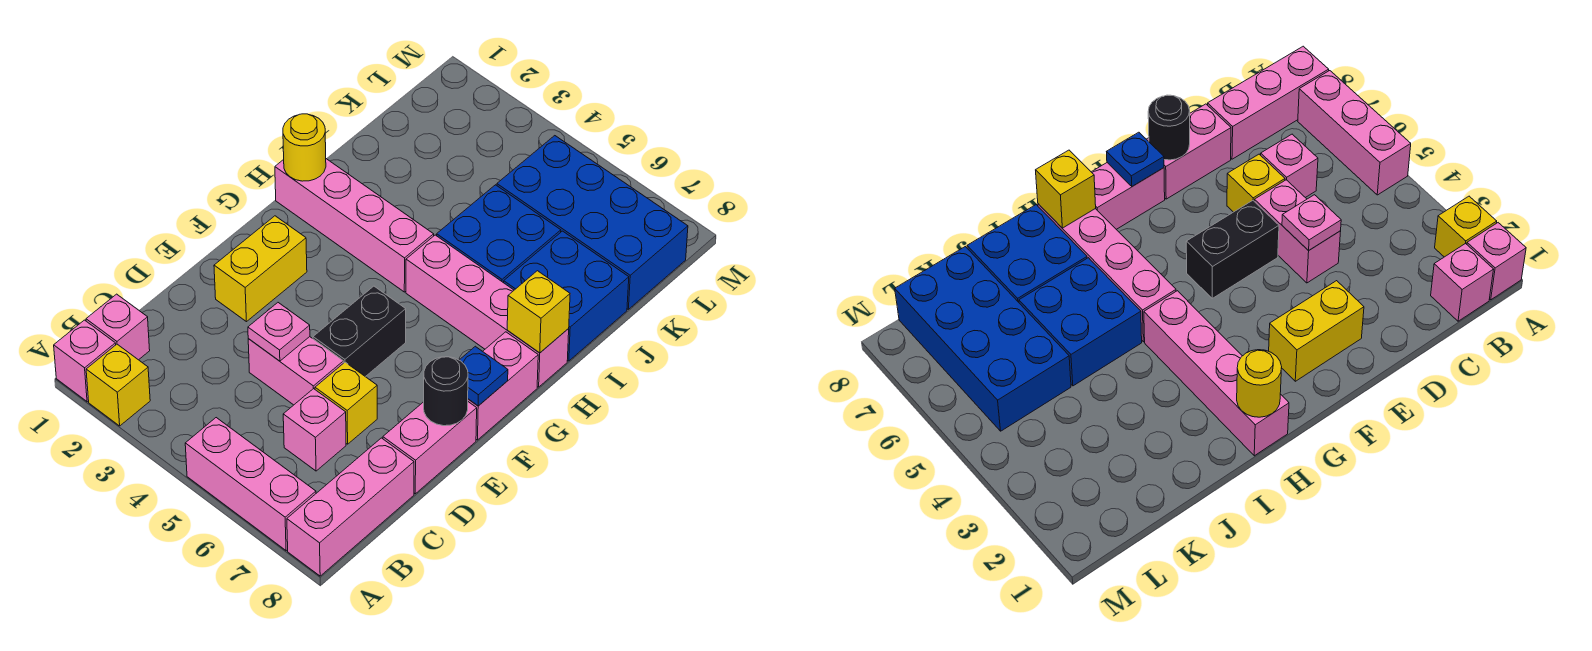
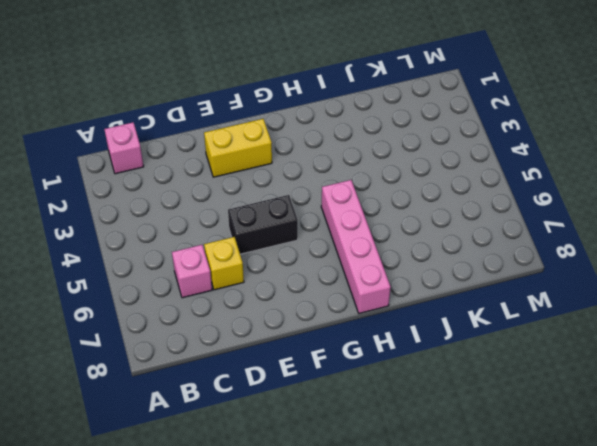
none -> pink brick A1 level 1
none -> yellow brick A2 level 1
none -> pink brick A5:A7 level 1

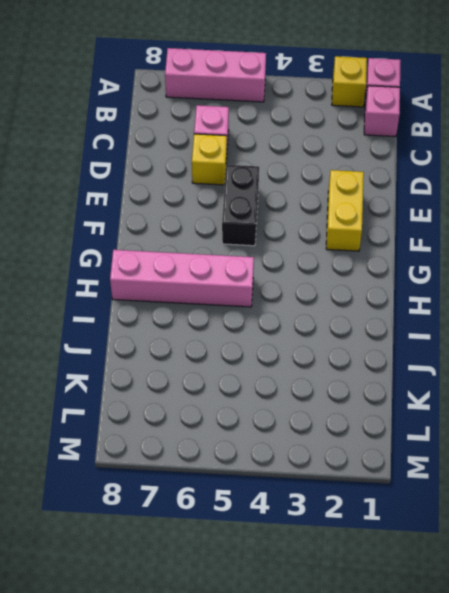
none -> pink brick A8:C8 level 1
none -> pink brick D4:D5 level 1
none -> pink brick D8:E8 level 1

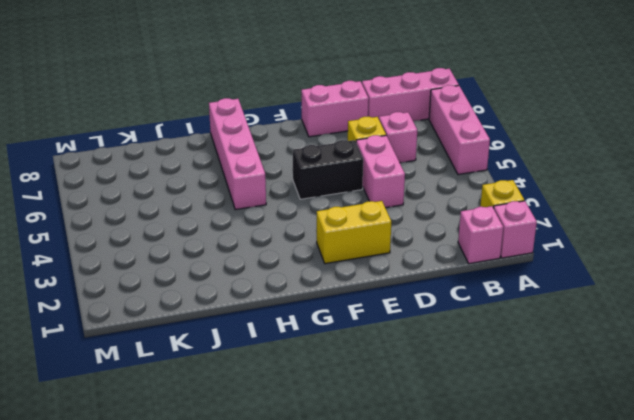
none -> pink brick F8:G8 level 1
none -> pink brick H1:H4 level 1
none -> blue brick I5:J6 level 1

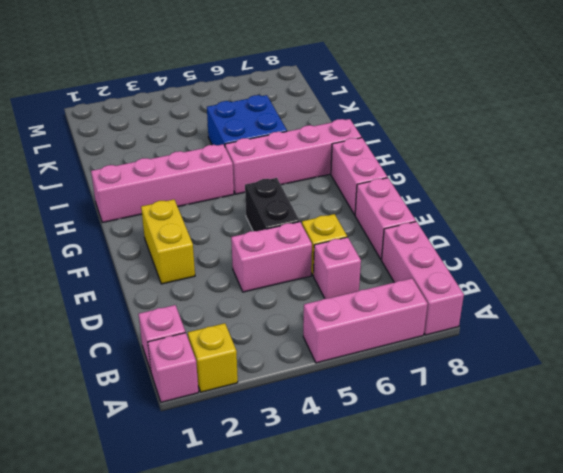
none -> blue brick I7:J8 level 1
none -> blue brick K5:L8 level 1
none -> pink plate D4 level 2

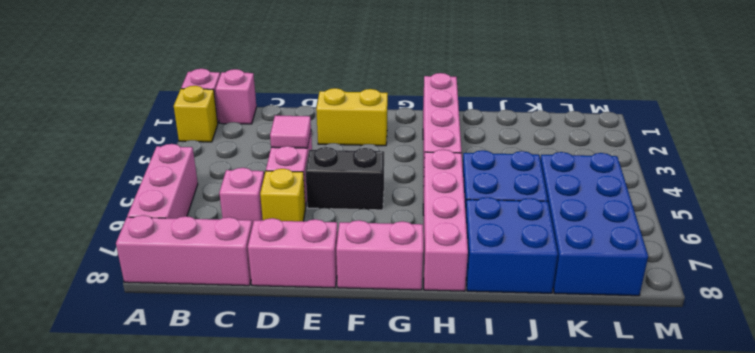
pink tile D4 level 2 -> pink plate D4 level 2
none -> black round brick E8 level 2
none -> blue plate F8 level 2
none -> yellow round brick H1 level 2

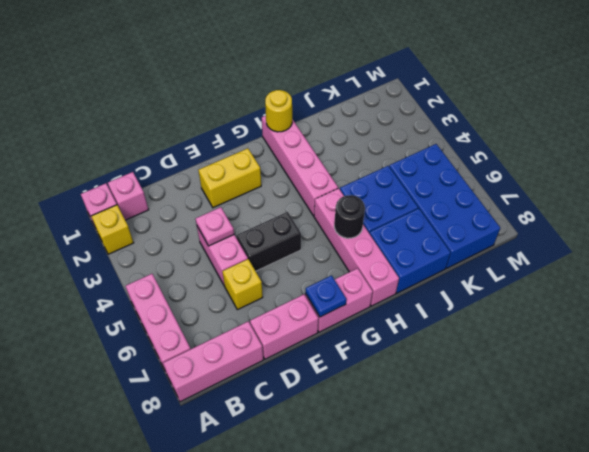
black round brick H6 level 2 -> black round brick E8 level 2
none -> pink brick C6 level 1
none -> yellow brick H8 level 2

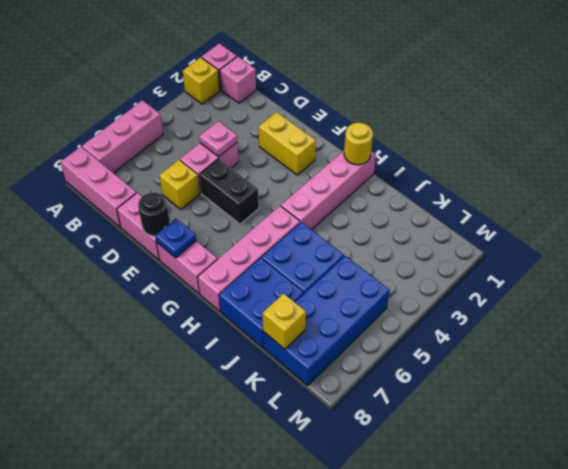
yellow brick K8 level 2 -> yellow brick H8 level 2
none -> pink brick C6 level 1

